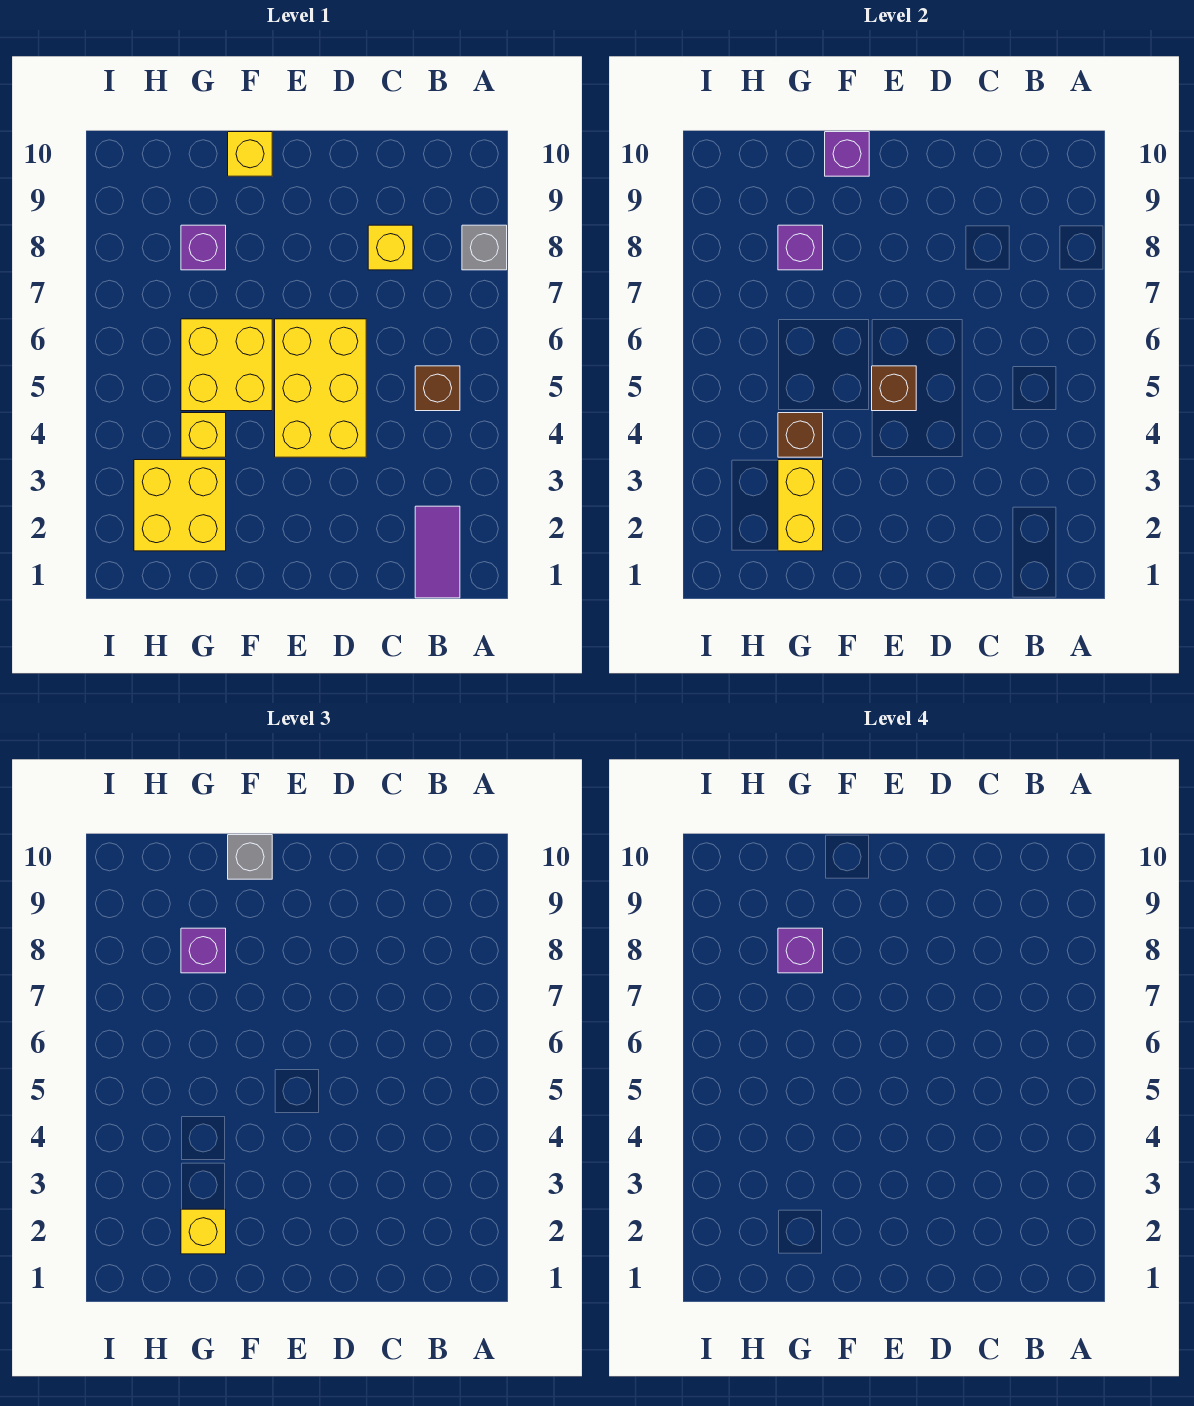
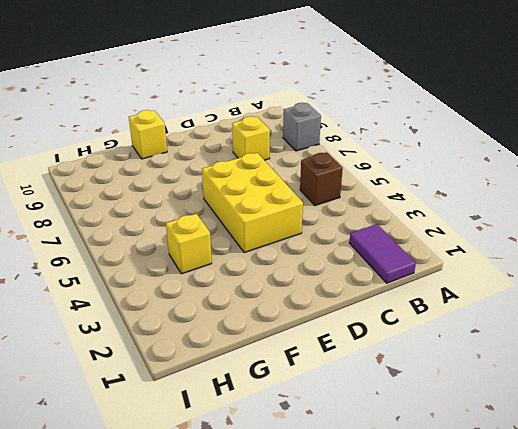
none -> yellow brick F5:G6 level 1
none -> yellow brick G2:H3 level 1
none -> purple brick G8 level 1

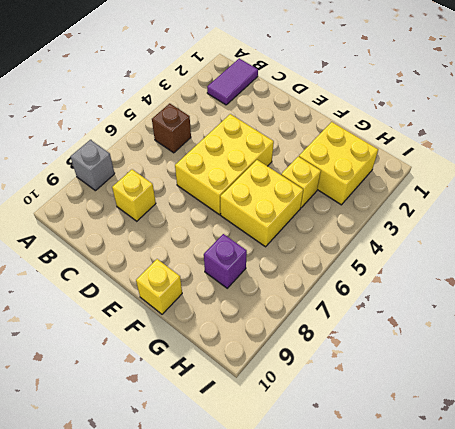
none -> brown brick E5 level 2
none -> purple brick F10 level 2
none -> yellow brick G2:G3 level 2

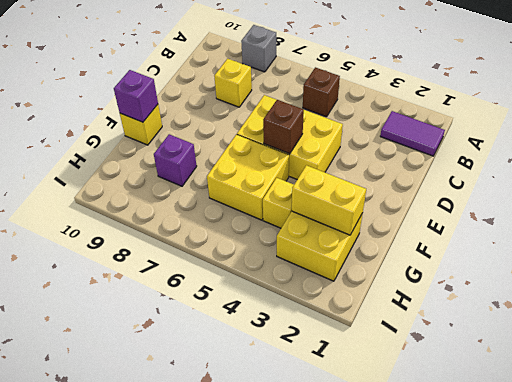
none -> brown brick G4 level 2
none -> purple brick G8 level 2
none -> grey brick F10 level 3

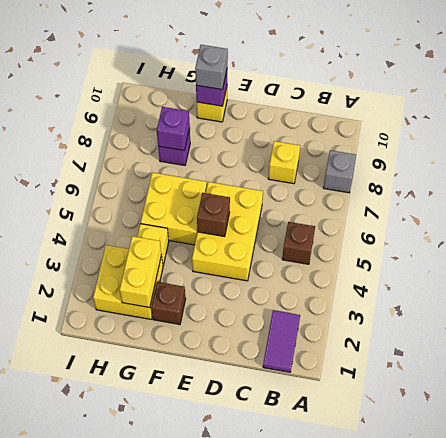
brown brick F2 level 1 -> brown brick G4 level 2
none -> yellow brick G2 level 3
none -> purple brick G8 level 3
none -> purple brick G8 level 4

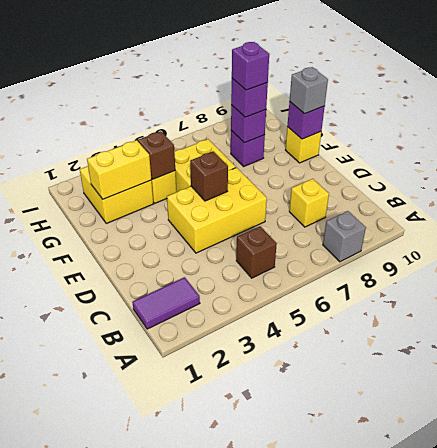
none -> yellow brick G2 level 3

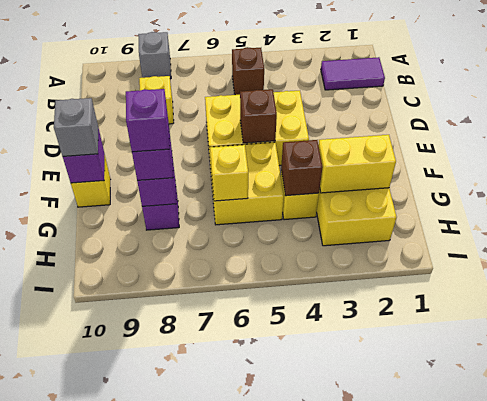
yellow brick G6 level 2 -> yellow brick G2 level 3

